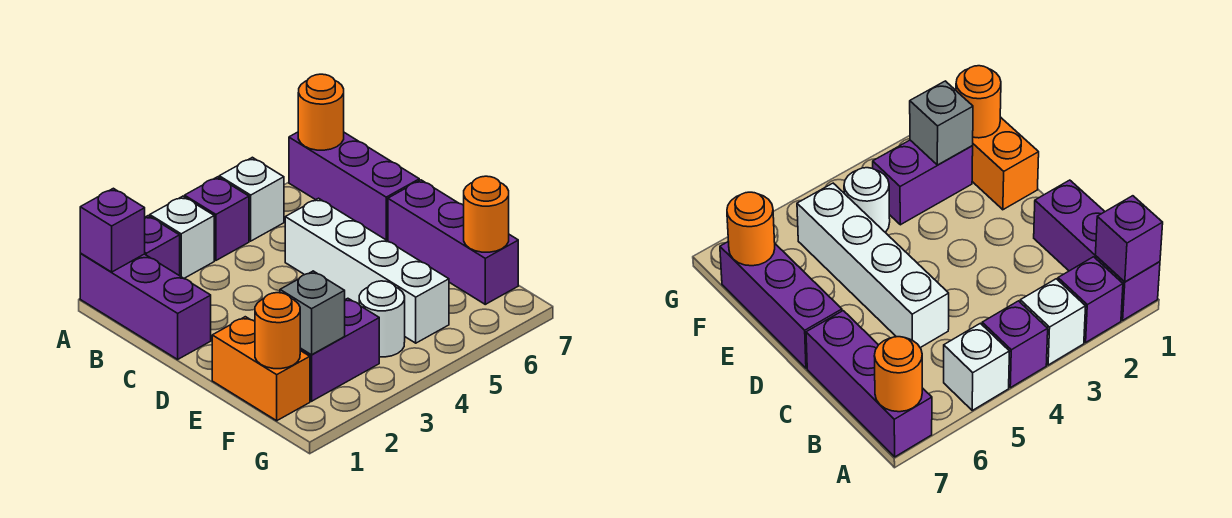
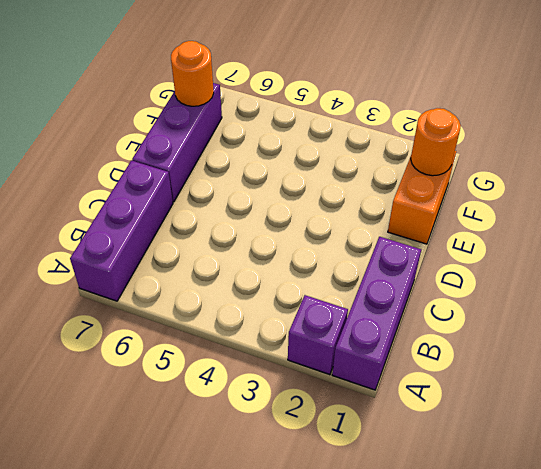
none -> white brick A3 level 1
none -> purple brick A4 level 1
none -> white brick A5 level 1

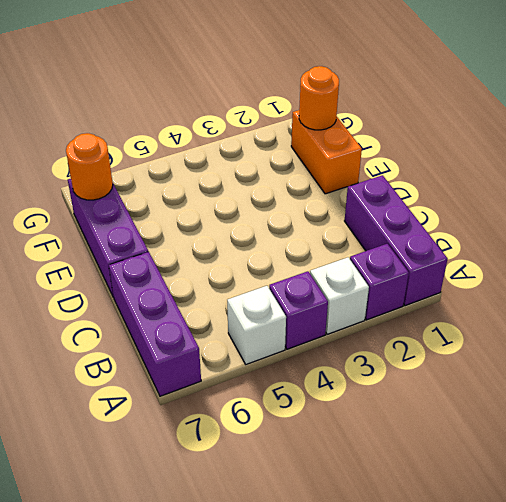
none -> white brick C5:F5 level 1
none -> purple brick F2:F3 level 1
none -> white round brick F4 level 1

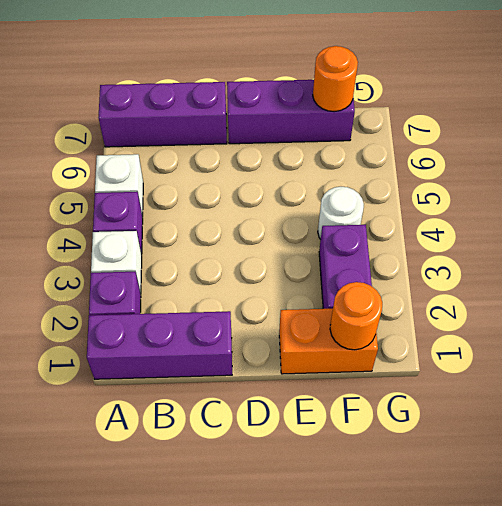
none -> white brick C5:F5 level 1
none -> purple brick A1 level 2
none -> orange round brick A7 level 2

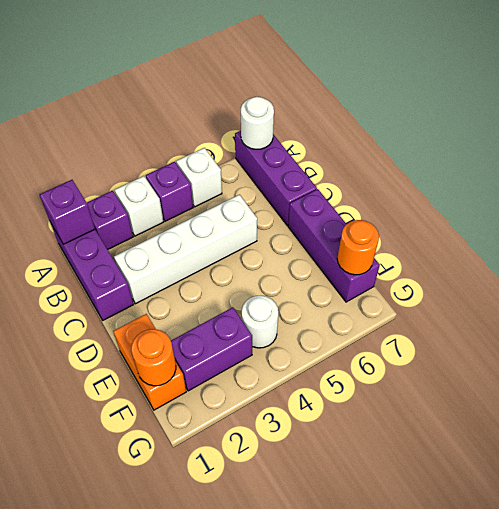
white round brick A7 level 2 -> orange round brick A7 level 2
white brick C2:C5 level 1 -> white brick C5:F5 level 1
none -> grey brick F2 level 2

